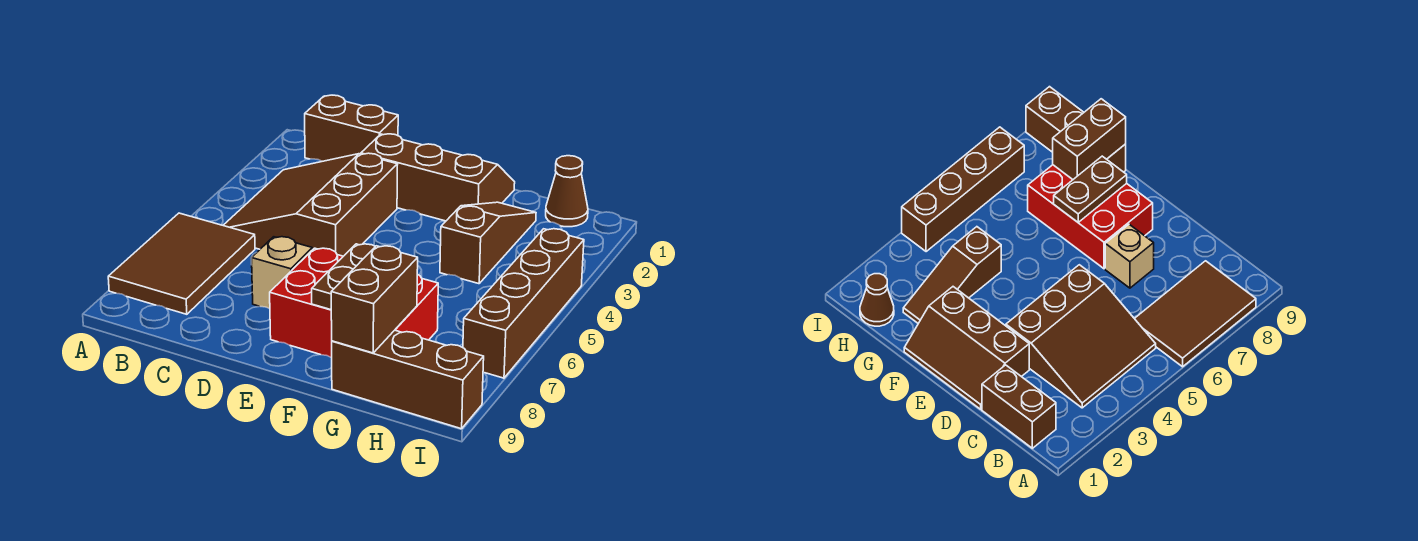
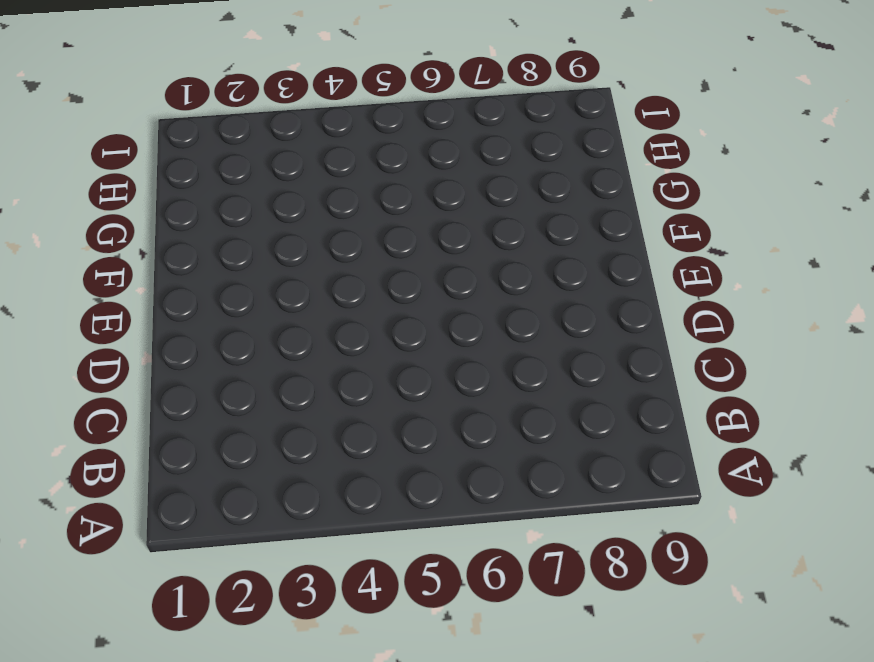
none -> brown tile A6:B8 level 1
none -> brown brick B1:C1 level 1
none -> brown slope B3:D5 level 1 top D

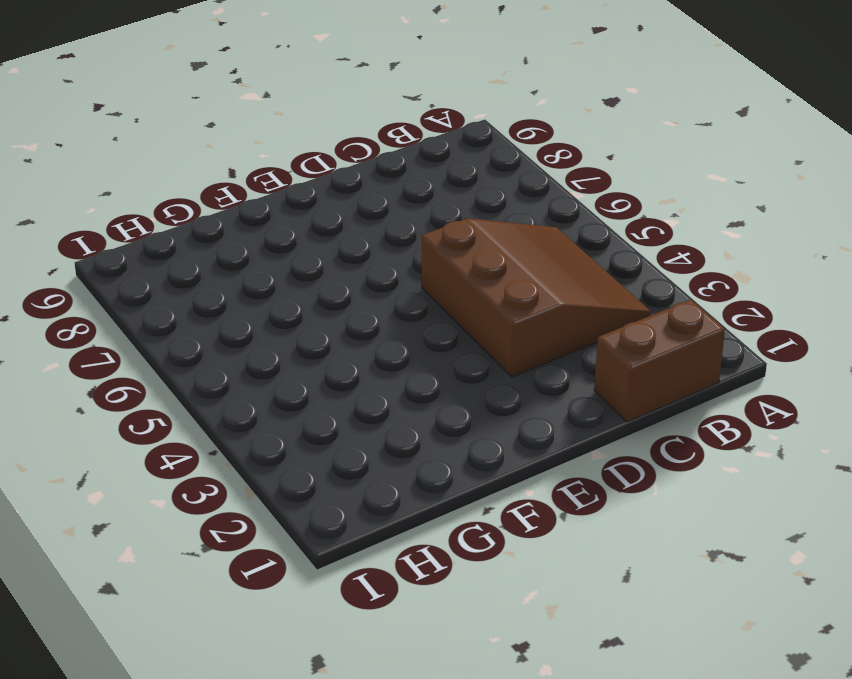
none -> brown tile A6:B8 level 1
none -> brown slope D1:F2 level 1 top 2
none -> tan brick D7 level 1

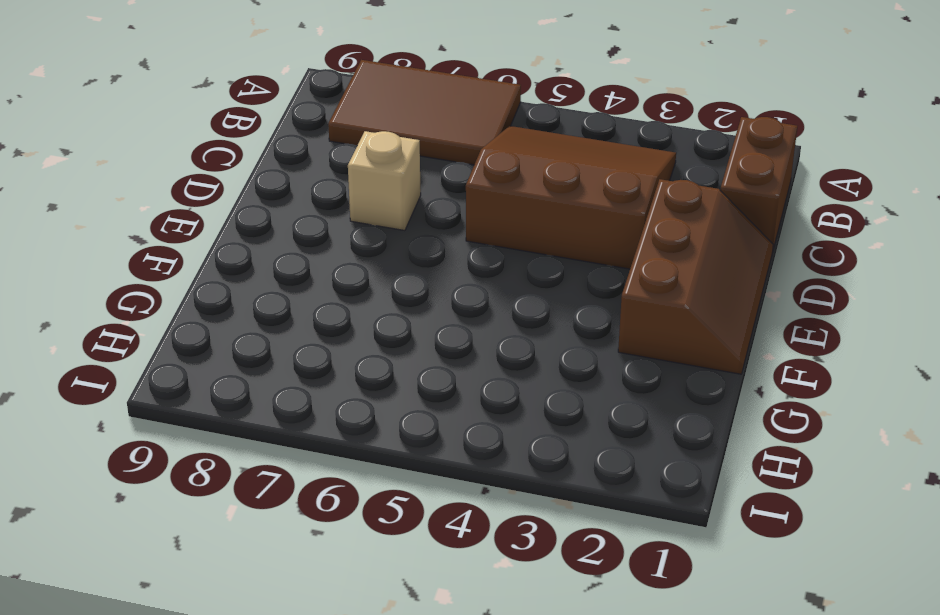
none -> red brick E7:G8 level 1
none -> brown slope G2:G4 level 1 top 4
none -> brown brick G9:I9 level 1

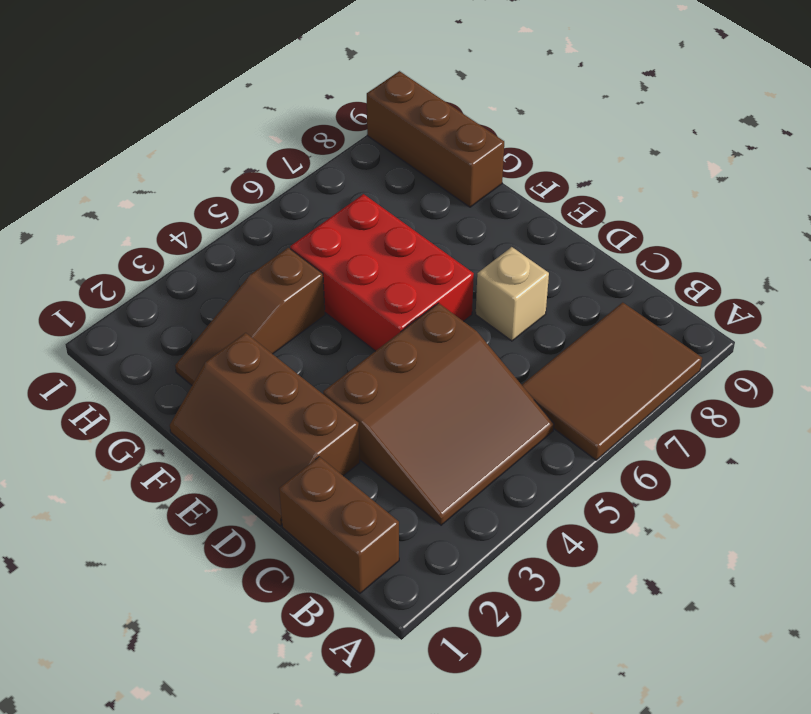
red brick E5:G6 level 1 -> red brick E7:G8 level 1
none -> brown cone H1 level 1
none -> brown brick I4:I7 level 1
none -> brown plate F7:F8 level 2

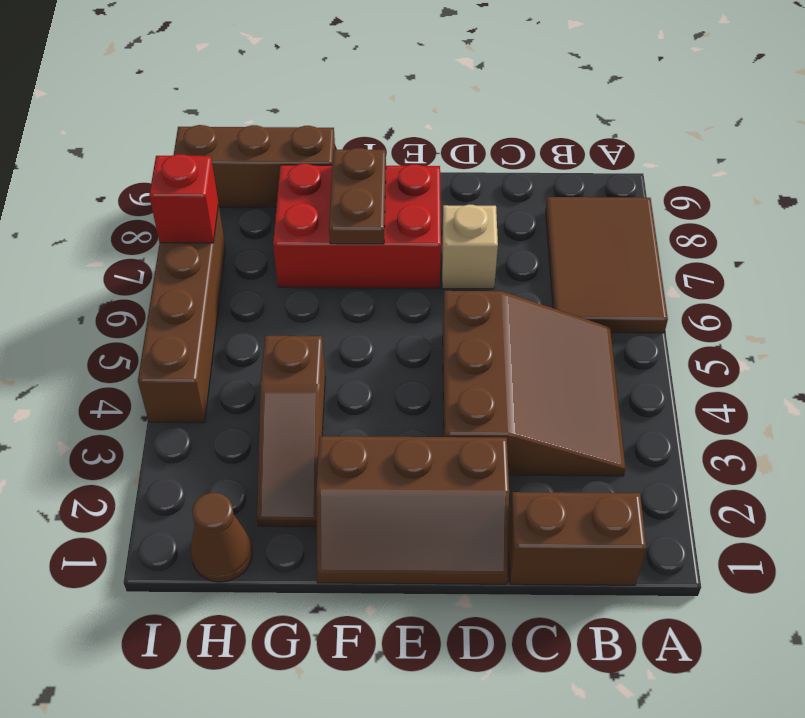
red brick I7 level 2 -> none
none -> brown brick G8:G9 level 2

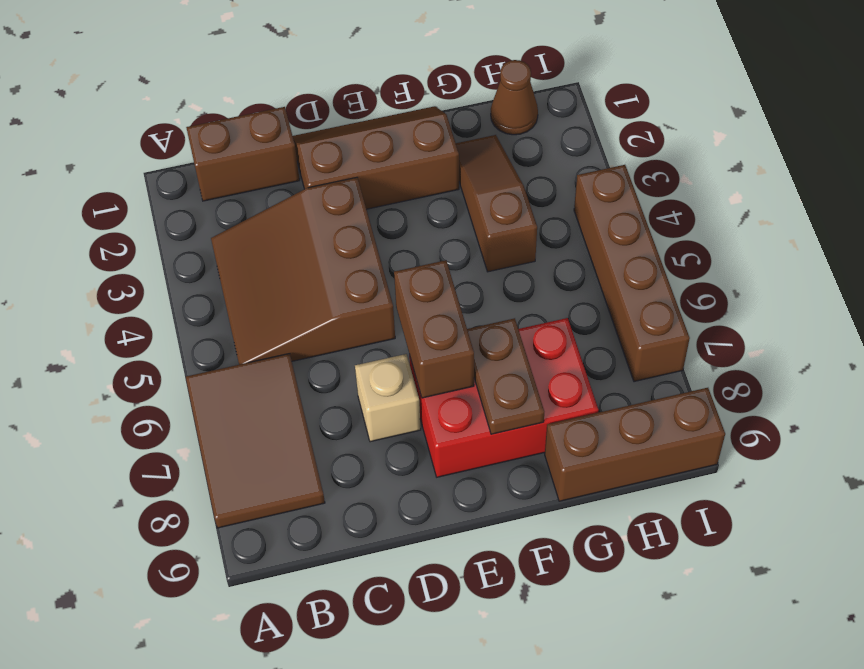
brown brick E6:E7 level 2 -> brown brick G8:G9 level 2

